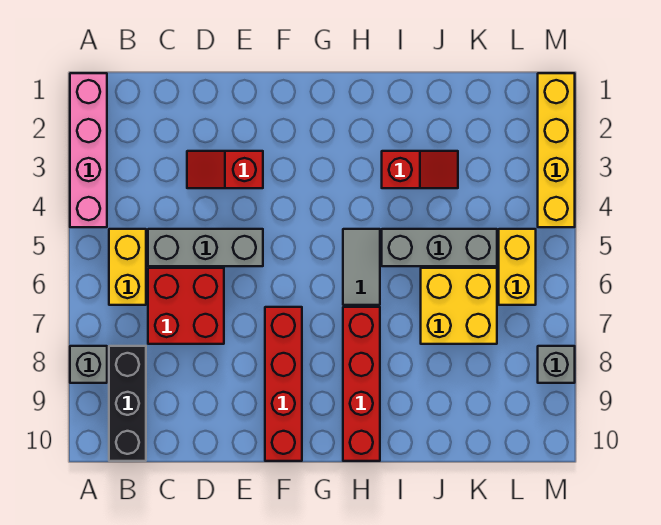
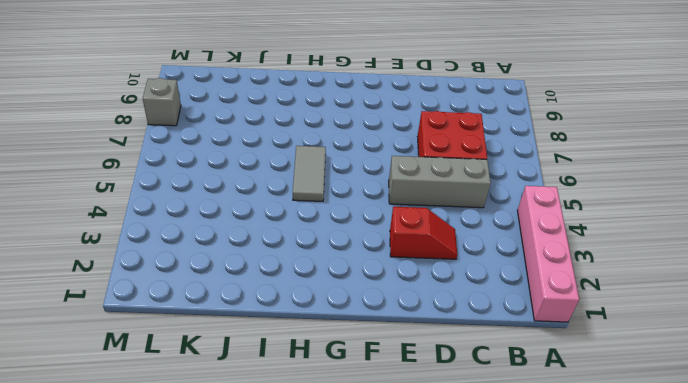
none -> grey brick A8 level 1
none -> yellow brick B5:B6 level 1
none -> black brick B8:B10 level 1

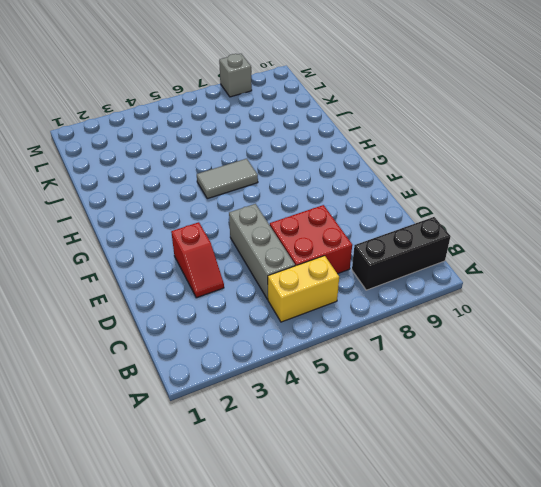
none -> pink brick A1:A4 level 1
none -> grey brick A8 level 1
none -> red brick F7:F10 level 1

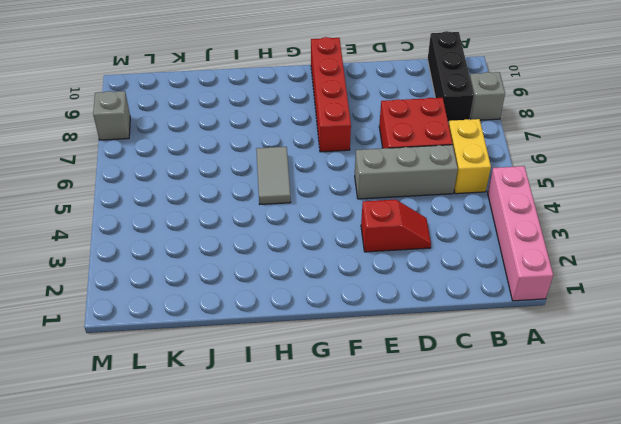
none -> red brick H7:H10 level 1
none -> red slope I3:J3 level 1 top I
none -> grey brick I5:K5 level 1

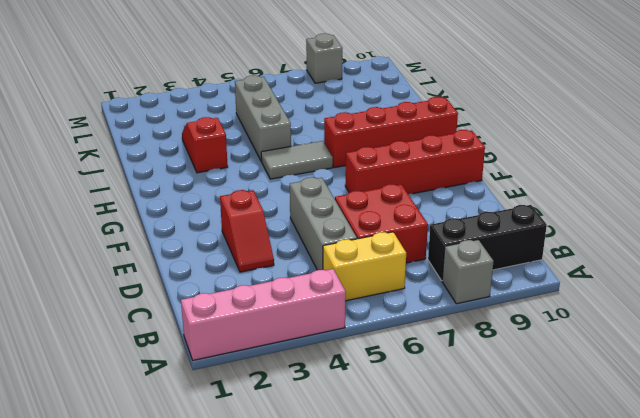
none -> yellow brick J6:K7 level 1
none -> yellow brick L5:L6 level 1
none -> yellow brick M1:M4 level 1

